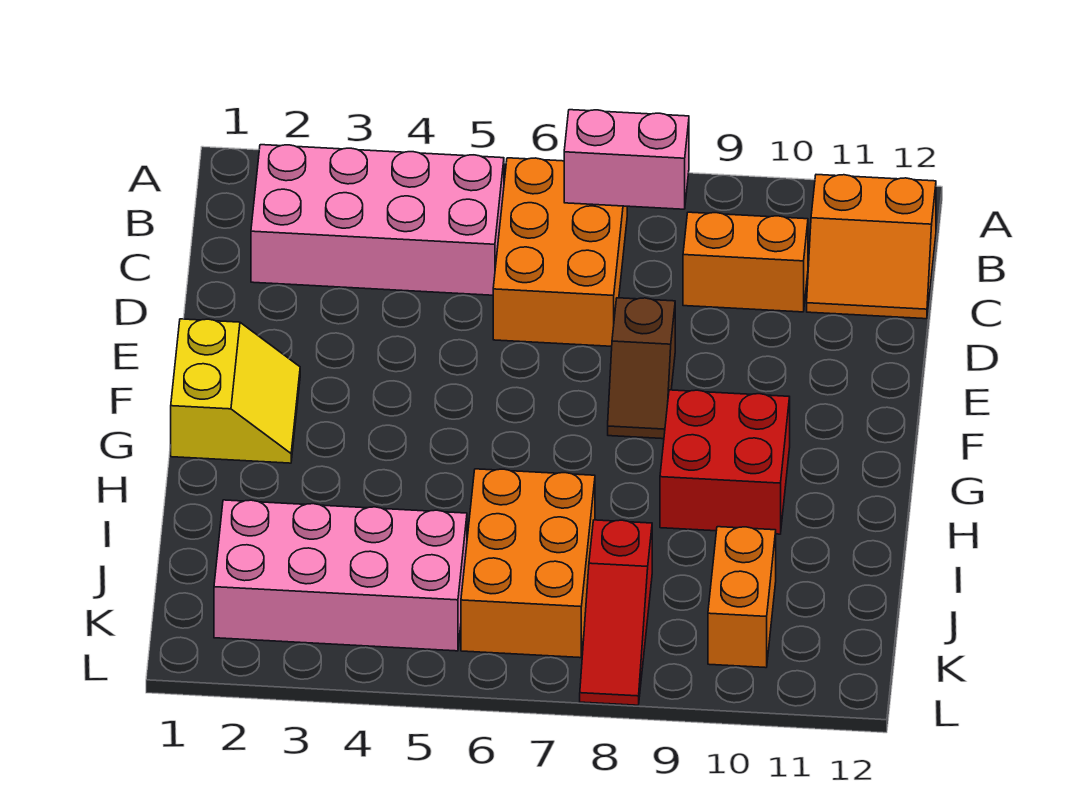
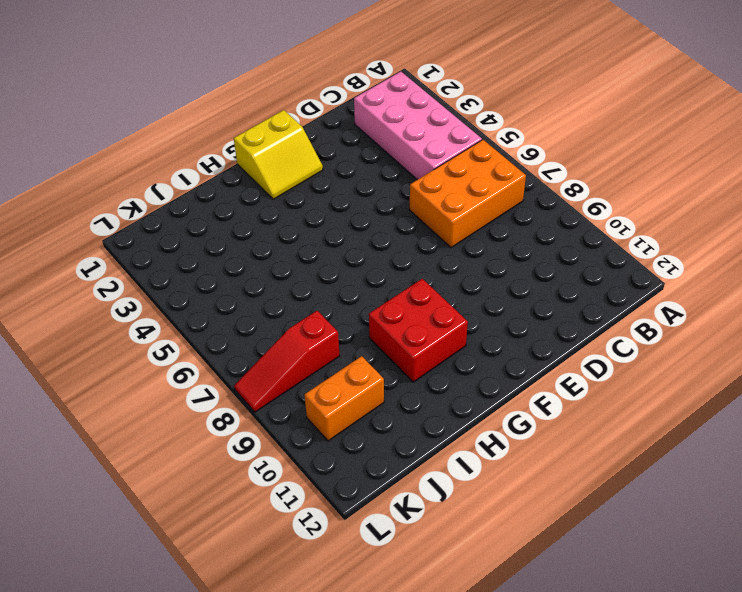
none -> orange slope B11:C12 level 1 top B
none -> orange brick C9:C10 level 1
none -> brown slope E8:F8 level 1 top E

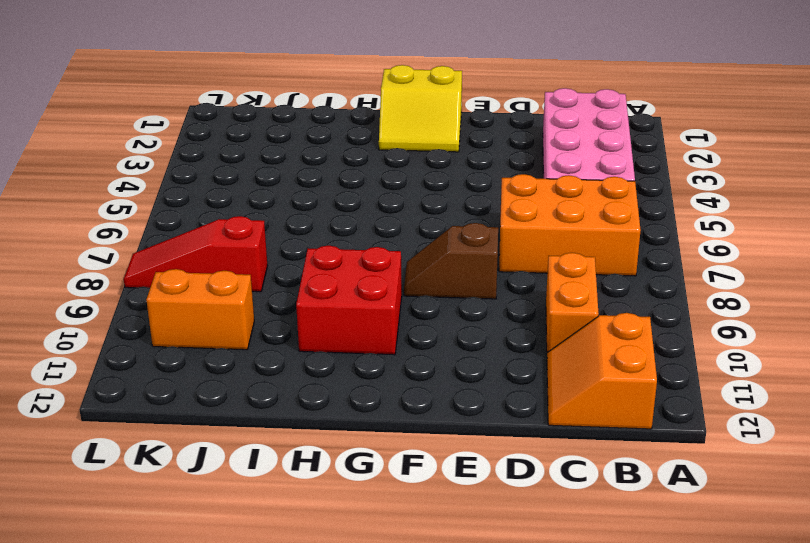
none -> orange brick I6:K7 level 1
none -> pink brick J2:K5 level 1
none -> pink brick B7:B8 level 2

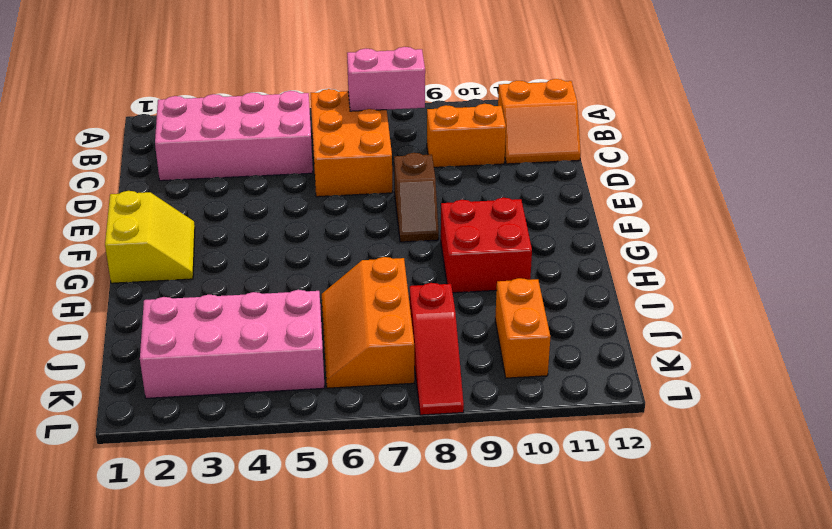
orange slope I6:K7 level 1 top 7 -> orange brick I6:K7 level 1

